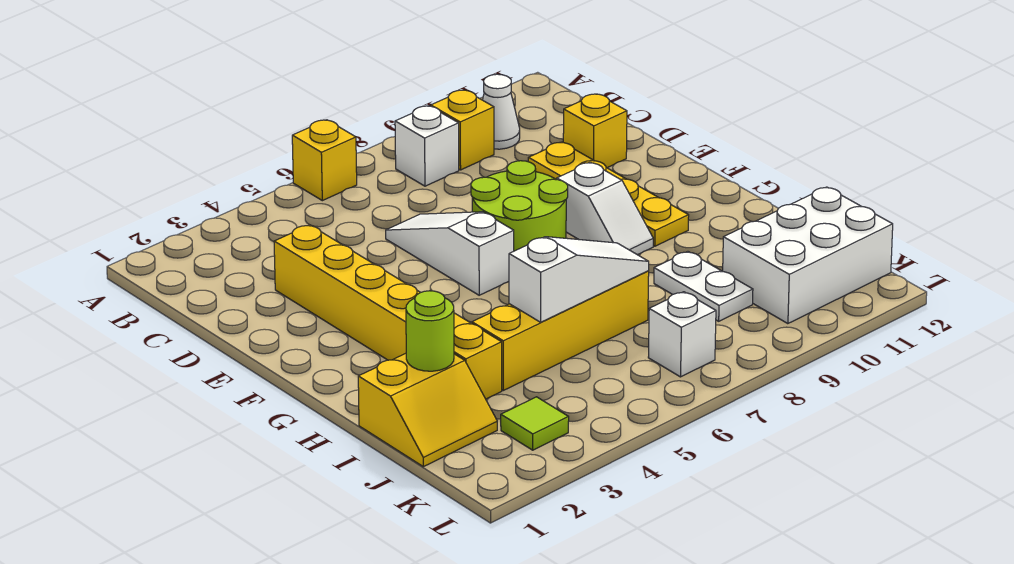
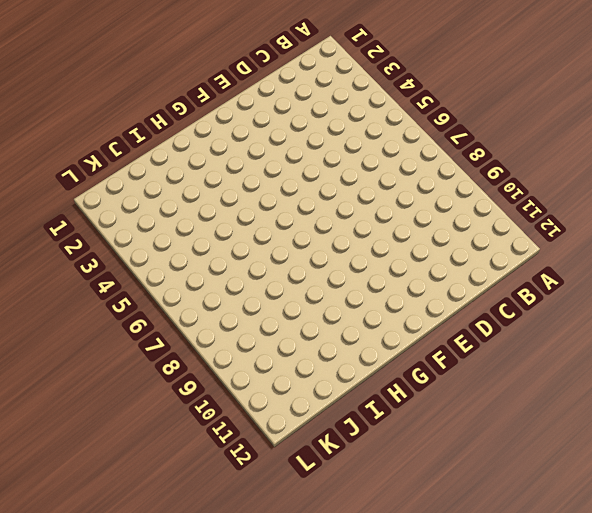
none -> yellow brick A6 level 1
none -> white brick B8 level 1
none -> yellow brick B9 level 1

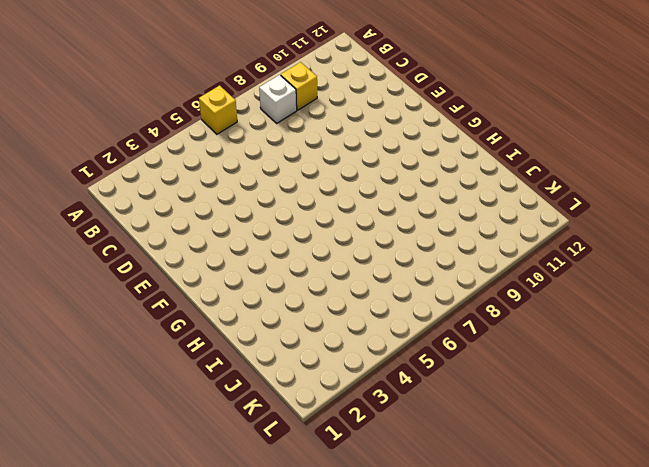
none -> white cone B10 level 1
none -> yellow brick D3:I3 level 1
none -> white slope D6:F6 level 1 top F

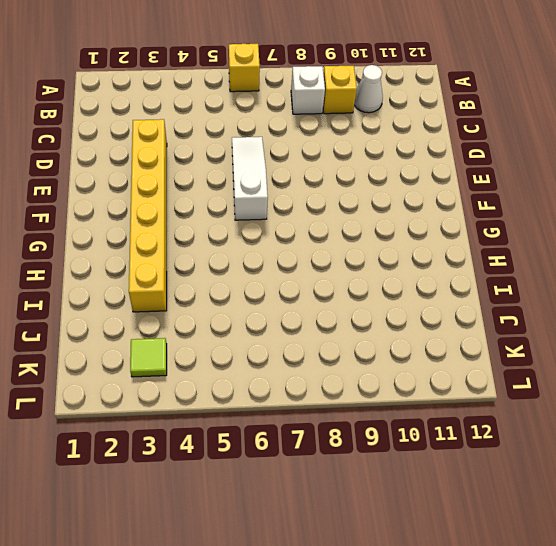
none -> yellow plate D10:G10 level 1
none -> yellow brick D11 level 1
none -> lime round brick E7:F8 level 1

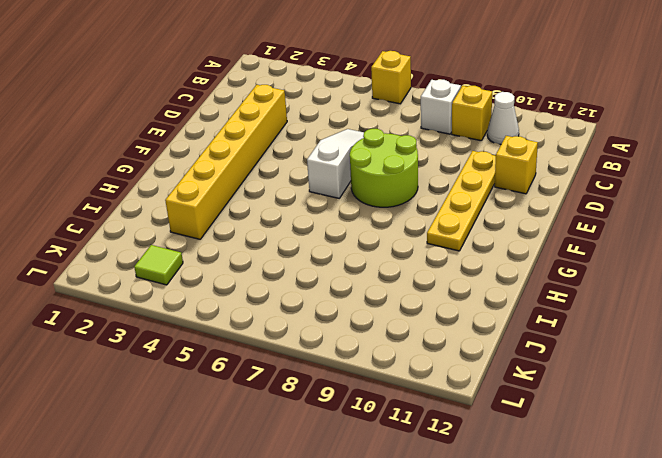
none -> white slope F9:G9 level 1 top F
none -> yellow slope I1:J2 level 1 top I
none -> yellow brick I4:I7 level 1

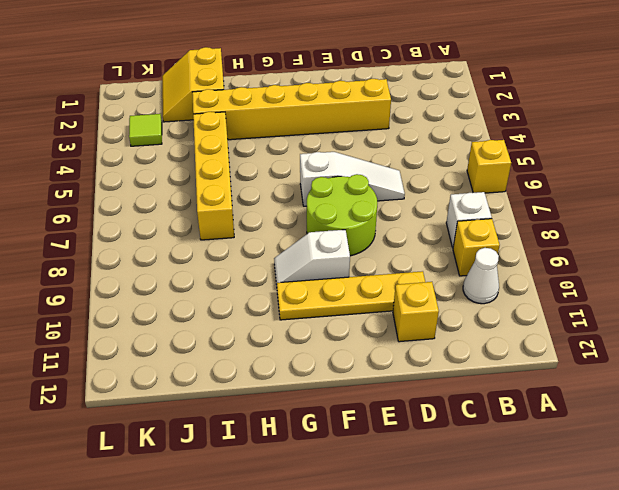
none -> white plate I9:J9 level 1
none -> white brick J10:K12 level 1
none -> white brick K7 level 1

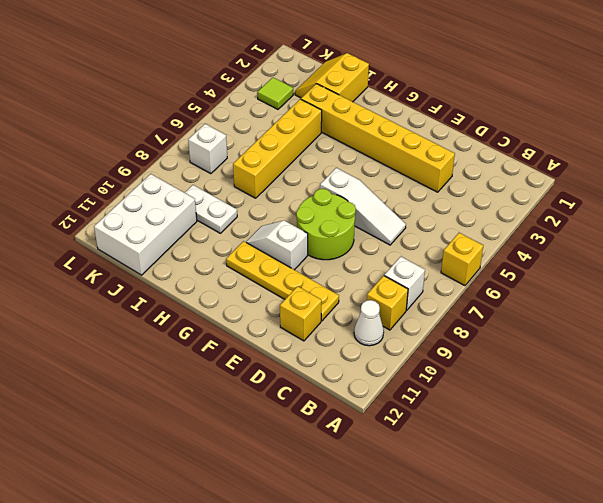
none -> lime round brick I2 level 2
none -> white slope I5:I7 level 2 top 5

